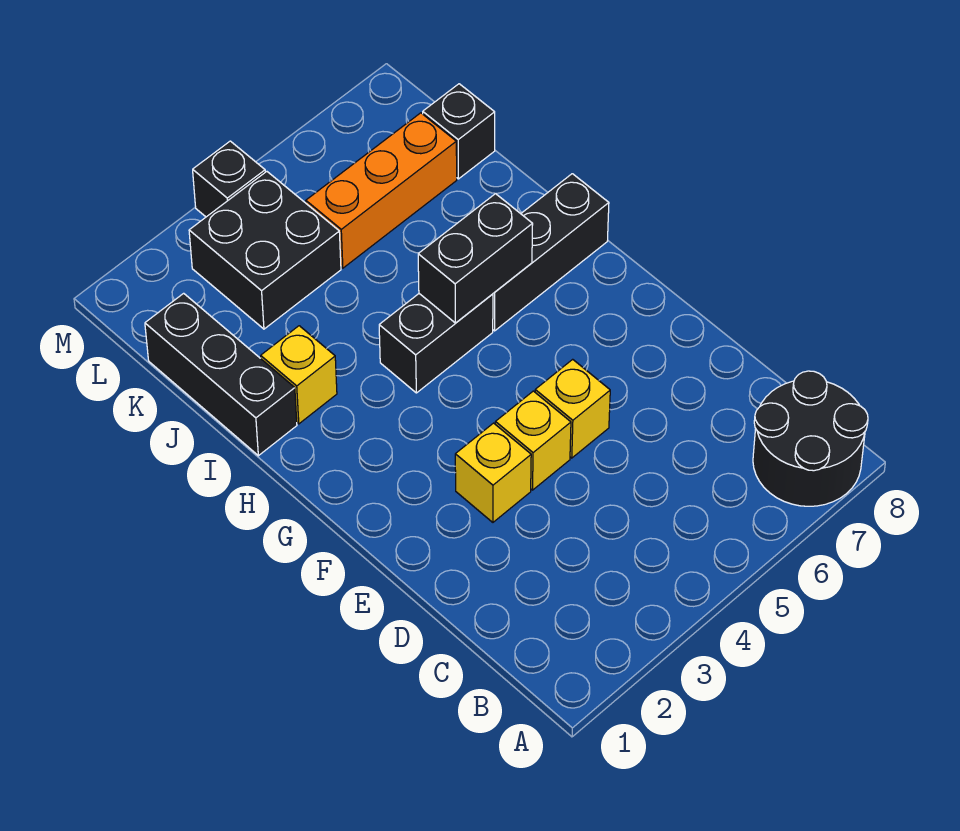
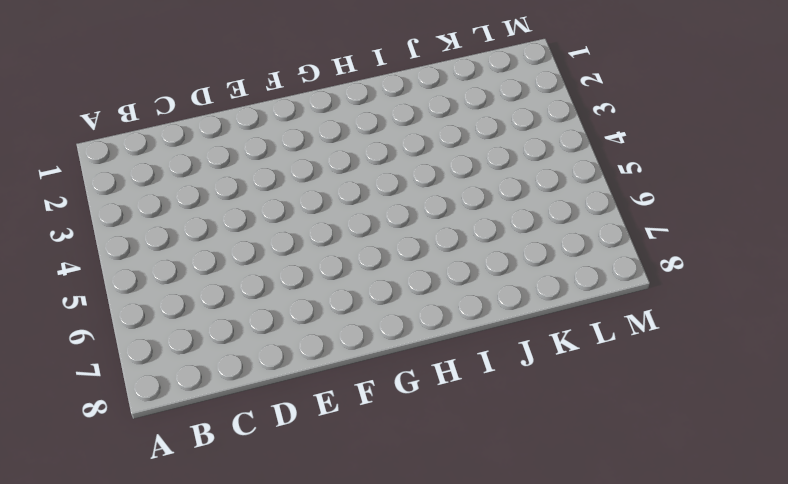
none -> black round brick A7:B8 level 1
none -> yellow brick E3 level 1
none -> yellow brick E4 level 1

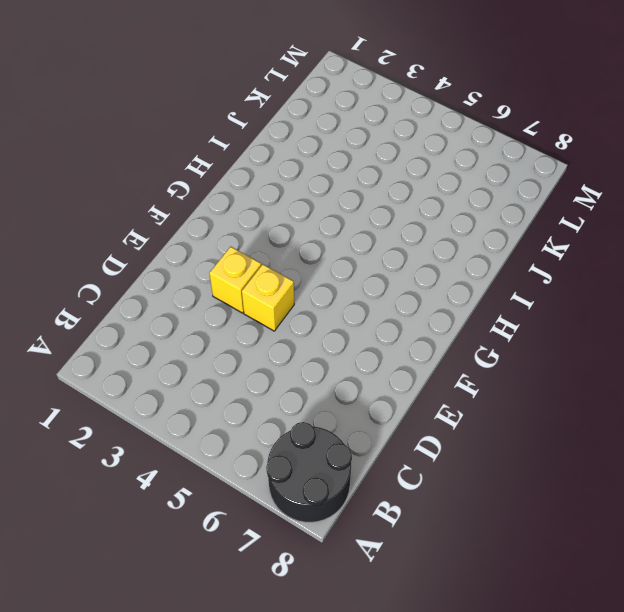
none -> yellow brick E5 level 1
none -> black brick H4:H5 level 1
none -> black brick H6:H8 level 1

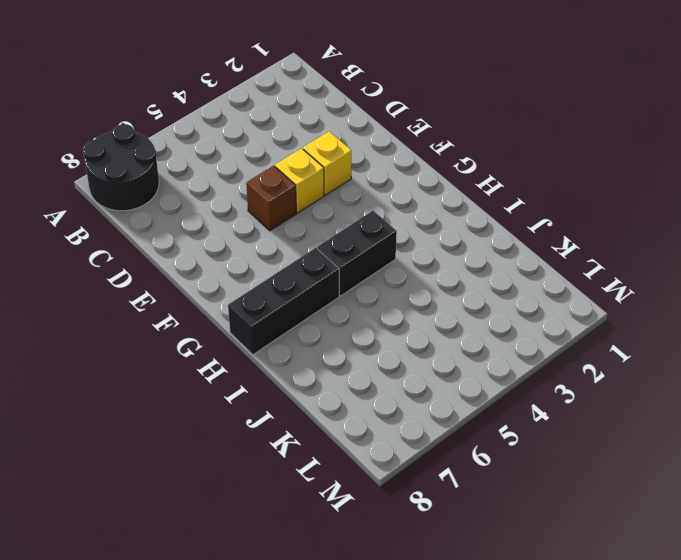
brown brick E5 level 1 -> yellow brick E5 level 1
none -> black brick I1:K1 level 1
none -> yellow brick I2 level 1
none -> black brick K3:L4 level 1

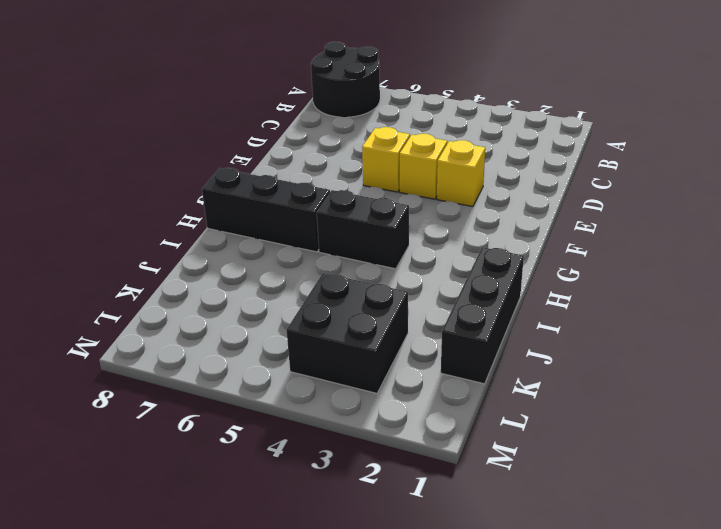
none -> yellow brick I2 level 1
none -> orange brick K5:K7 level 1
none -> black brick K8 level 1

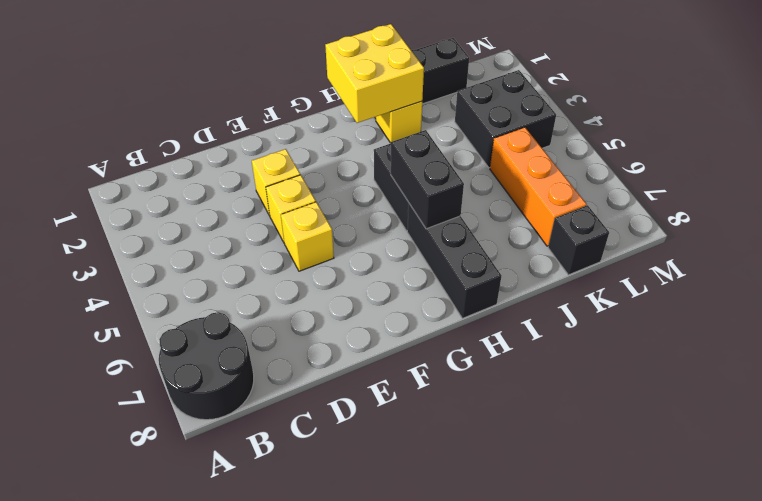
yellow brick H1:I2 level 2 -> none
none -> black brick M4 level 1

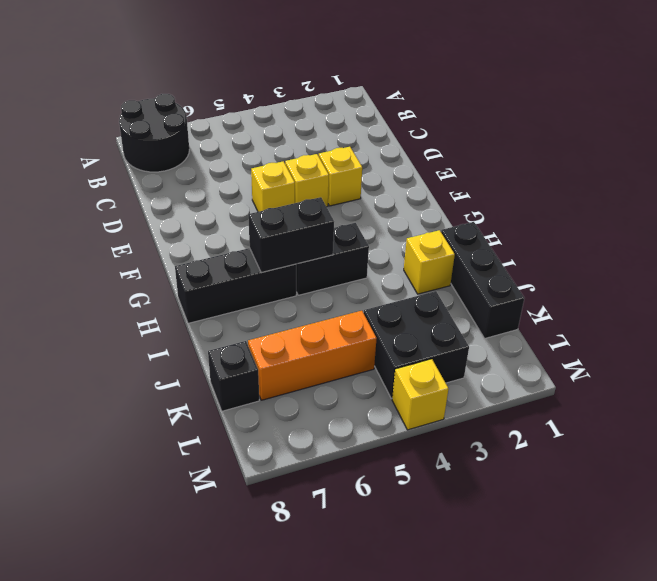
yellow brick M4 level 1 -> black brick M4 level 1

